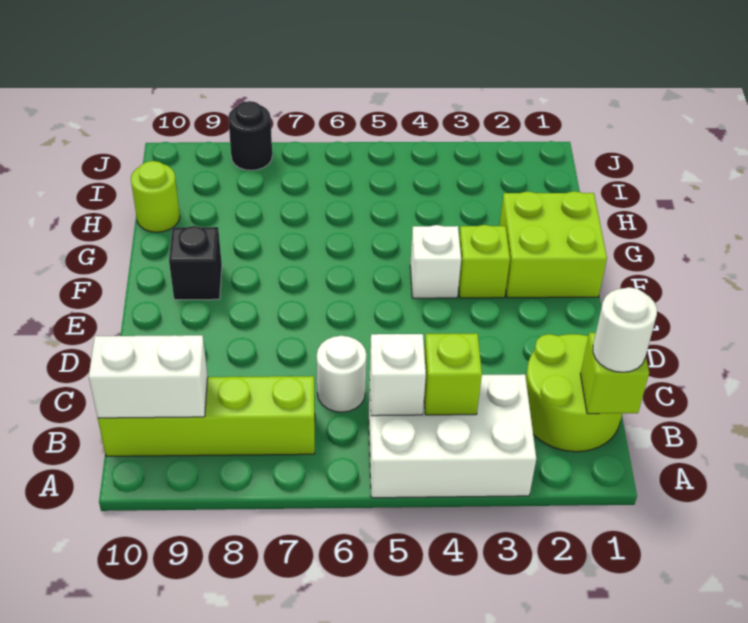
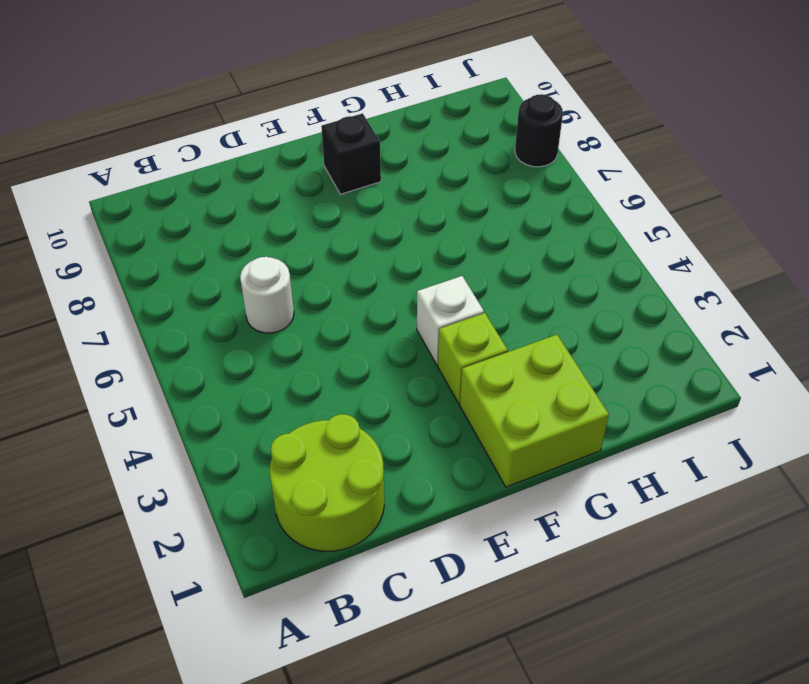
none -> white brick A3:B5 level 1
none -> lime brick B7:B10 level 1
none -> lime round brick H10 level 1

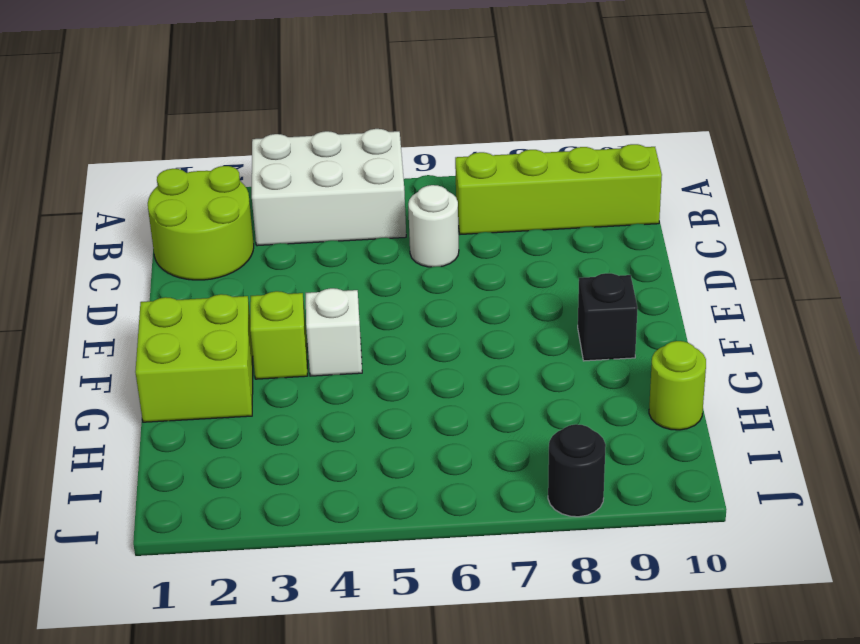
none -> lime brick B1 level 2
none -> lime brick B4 level 2
none -> white brick B5 level 2

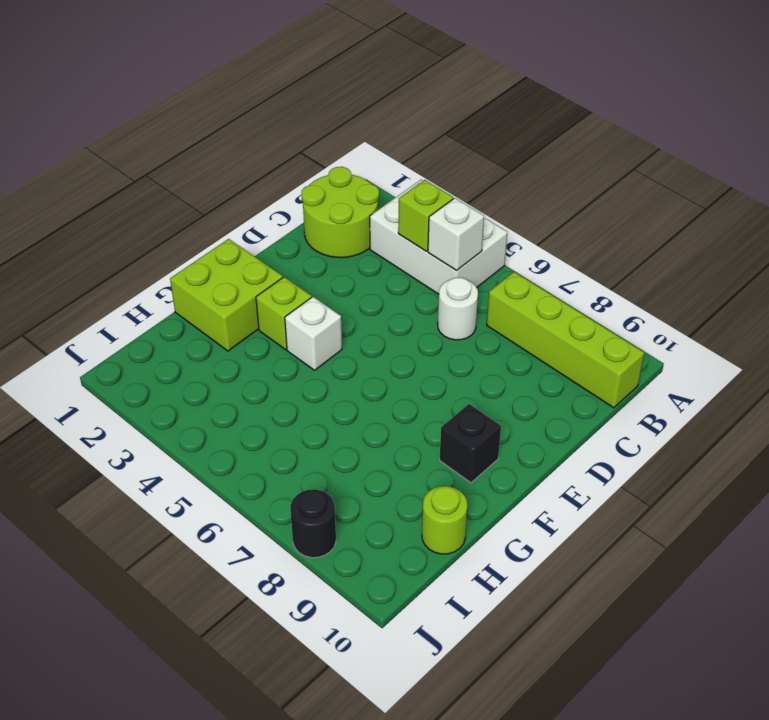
none -> lime brick B1 level 2
none -> white brick B9:B10 level 2
none -> white round brick B1 level 3

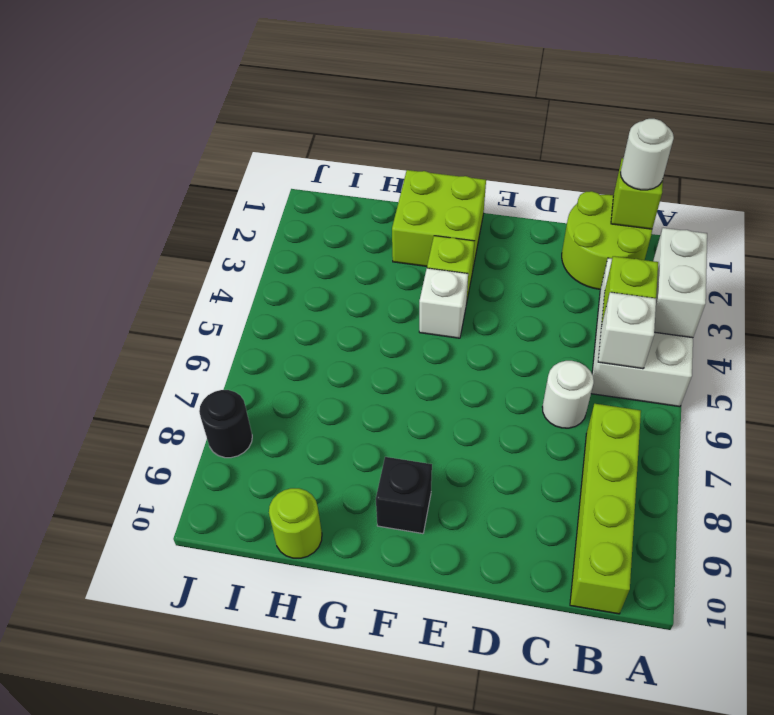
white brick A3:A4 level 2 -> white brick B9:B10 level 2

